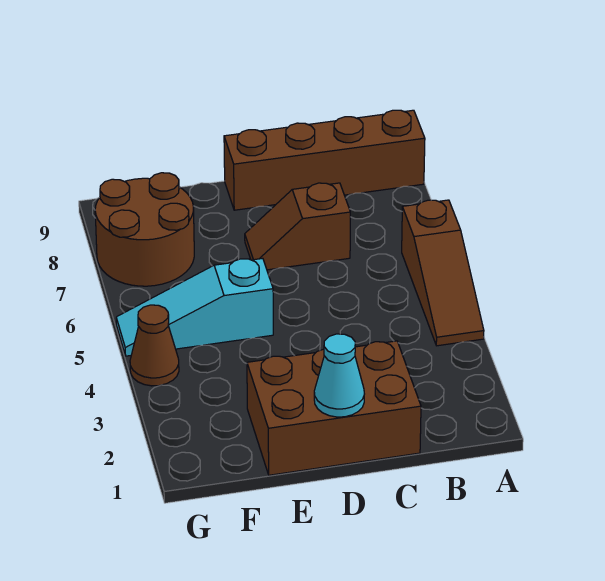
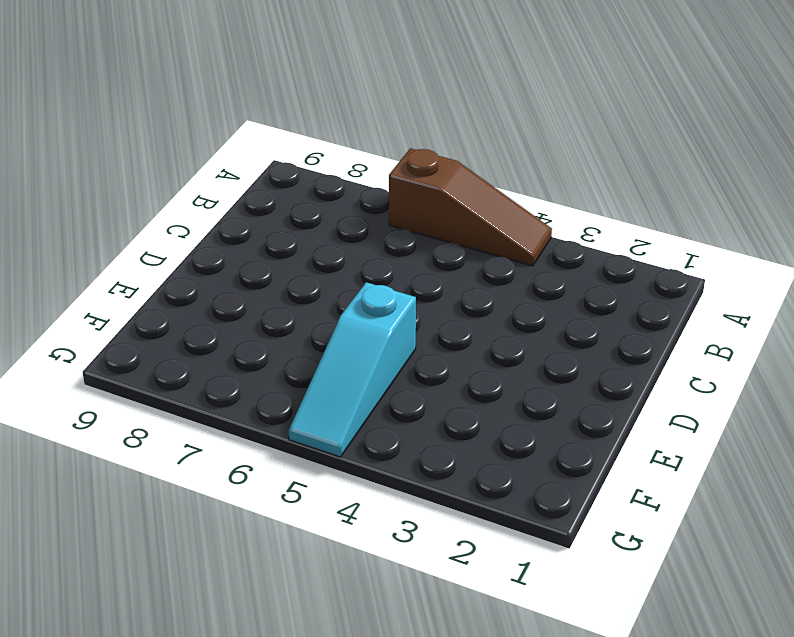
none -> brown brick A9:D9 level 1
none -> brown brick C1:E2 level 1

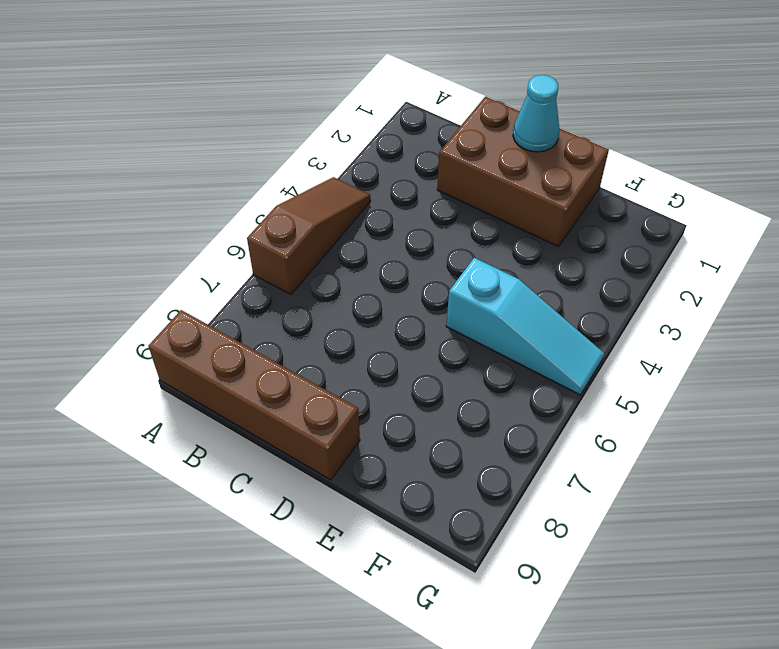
none -> brown slope C7:D7 level 1 top C
none -> brown round brick F7:G8 level 1

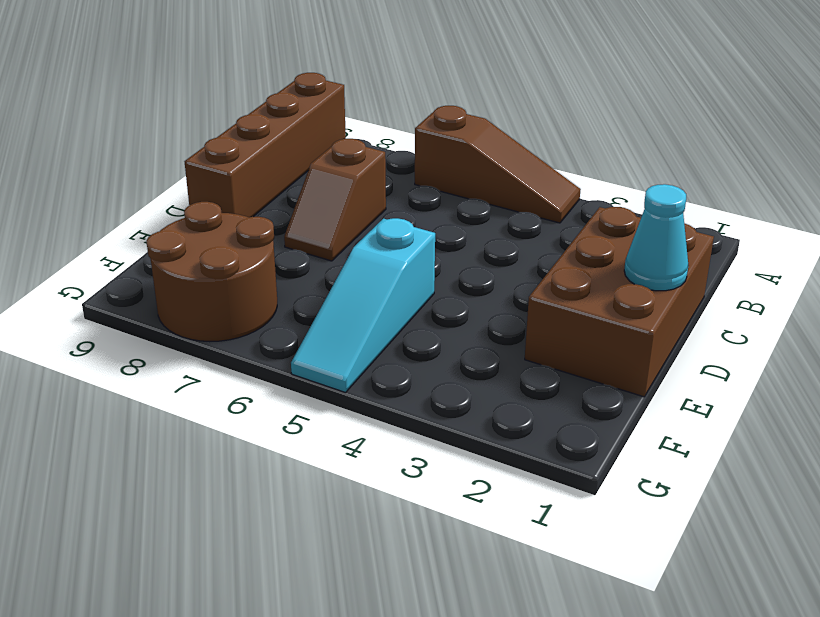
none -> brown cone G4 level 1

